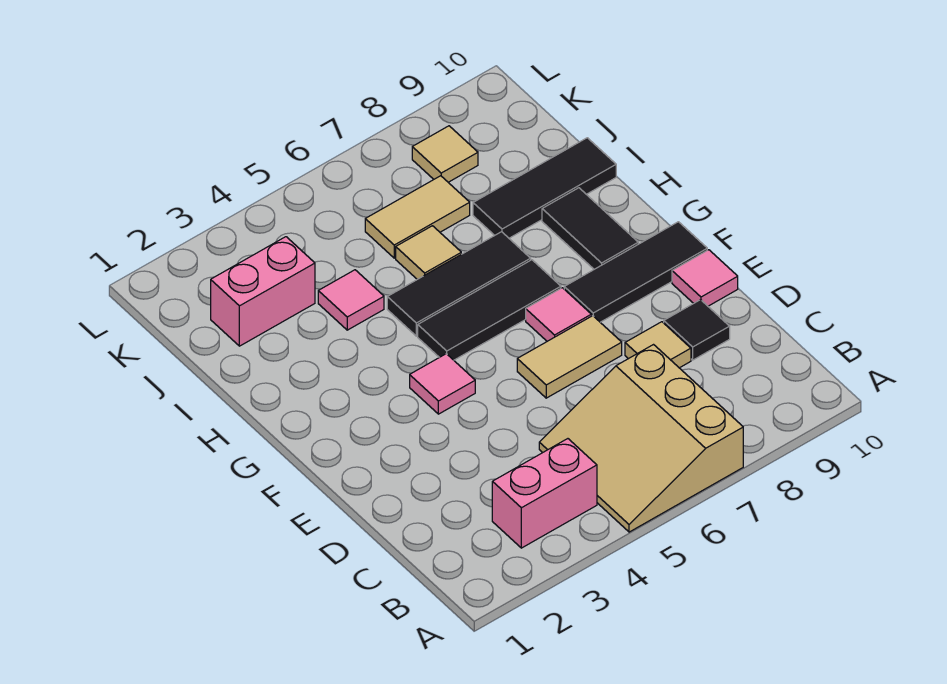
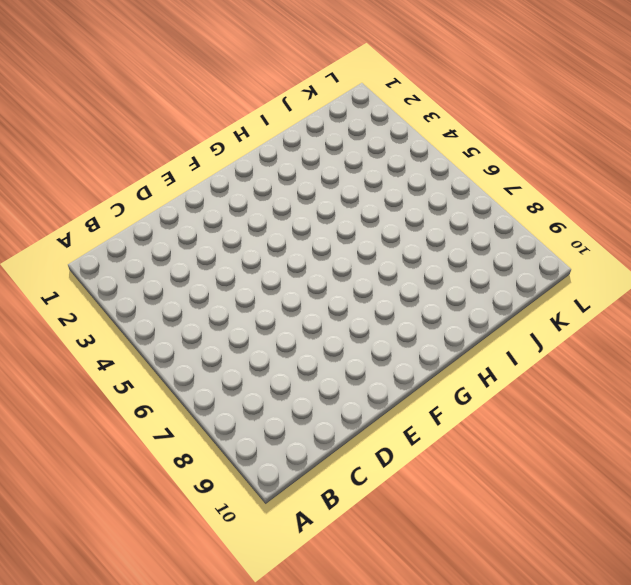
none -> tan slope A5:C7 level 1 top 7
none -> pink brick B3:B4 level 1
none -> tan tile D8 level 1

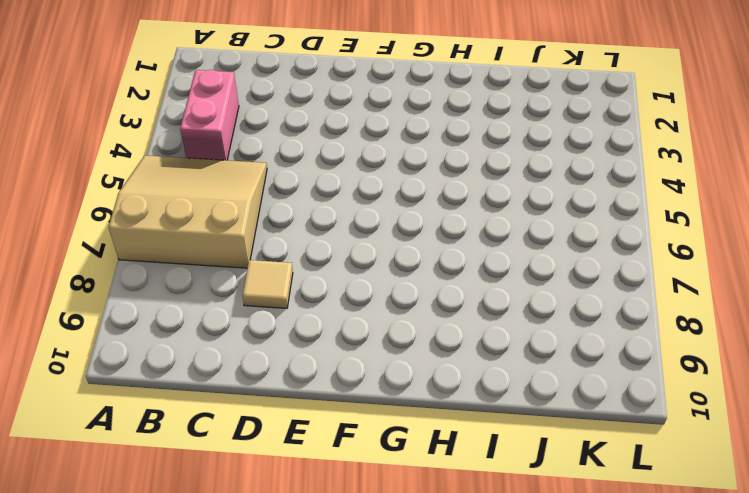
none -> black tile D9 level 1
none -> tan tile E6:E7 level 1
none -> pink tile E10 level 1

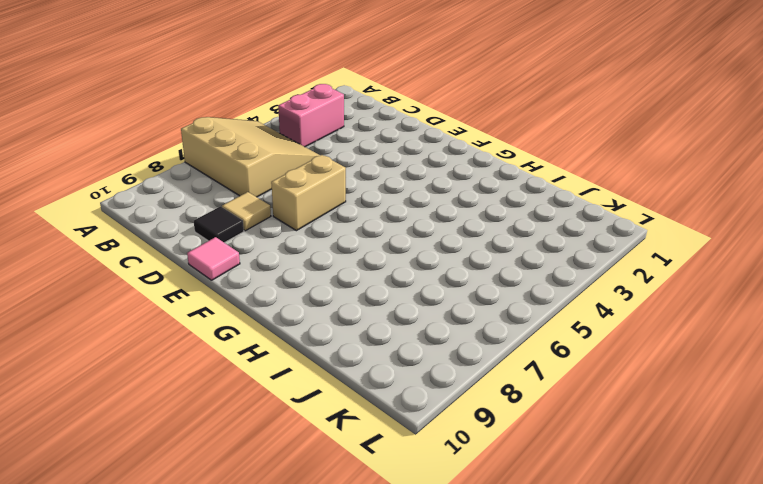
tan brick E6:E7 level 1 -> tan tile E6:E7 level 1
none -> pink tile F4 level 1
none -> pink tile F7 level 1
none -> black tile F8:F10 level 1

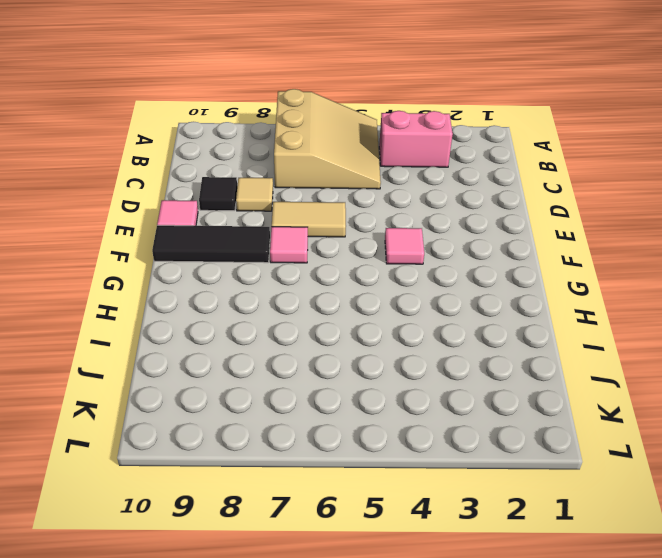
none -> black tile G5:G7 level 1
none -> black tile G9:H9 level 1
none -> black tile H5:H7 level 1

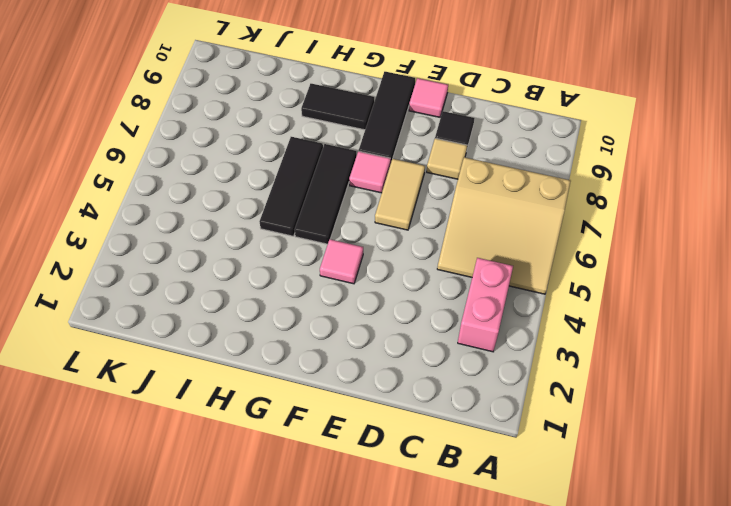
none -> pink tile I4 level 1
none -> tan tile I6 level 1
none -> black tile I8:I10 level 1

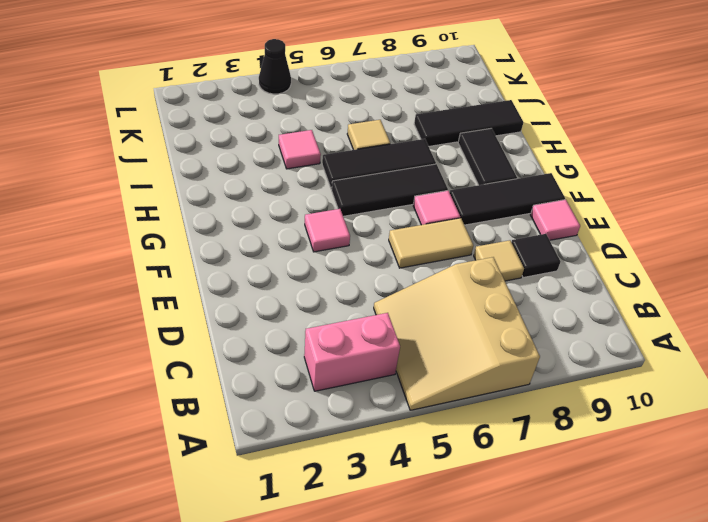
black cone L4 level 1 -> none
none -> pink brick J2:J3 level 1
none -> tan tile J6:J7 level 1
none -> tan tile K8 level 1

